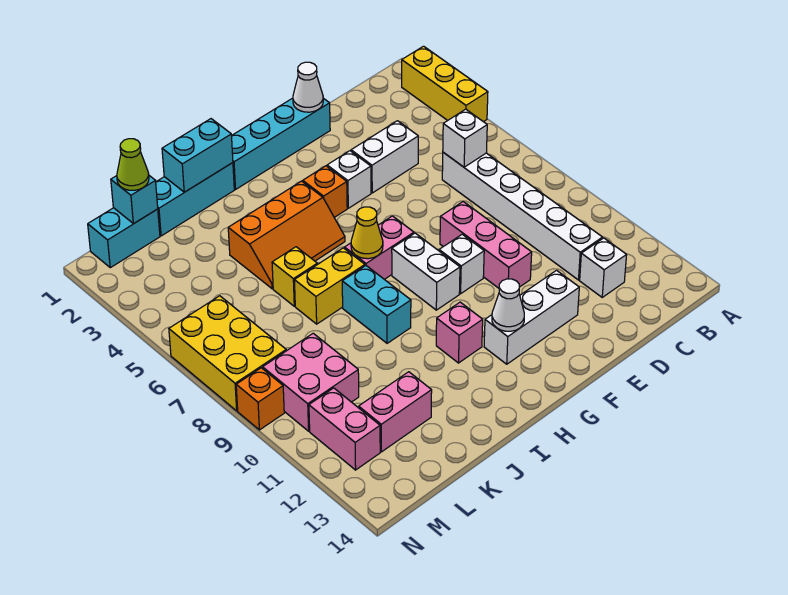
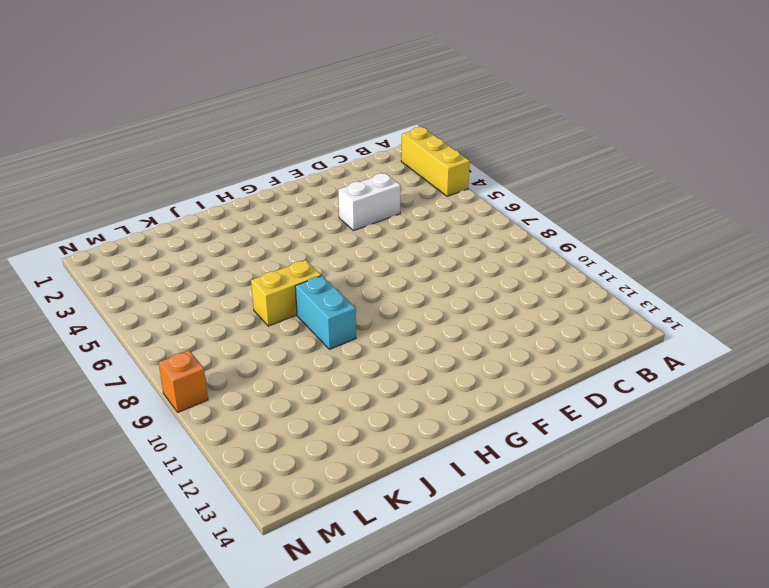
none -> white brick C6:C11 level 1
none -> white brick C12 level 1
none -> cyan brick E1:H1 level 1
none -> pink brick E8:E10 level 1

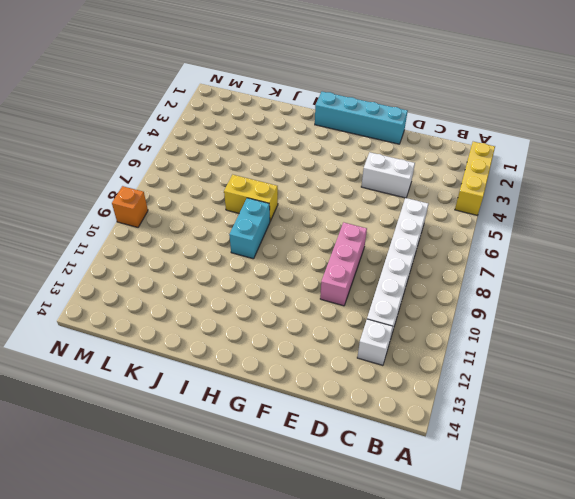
none -> white brick E12:G12 level 1
none -> white brick F4 level 1
none -> white brick F9 level 1
none -> orange brick G4 level 1

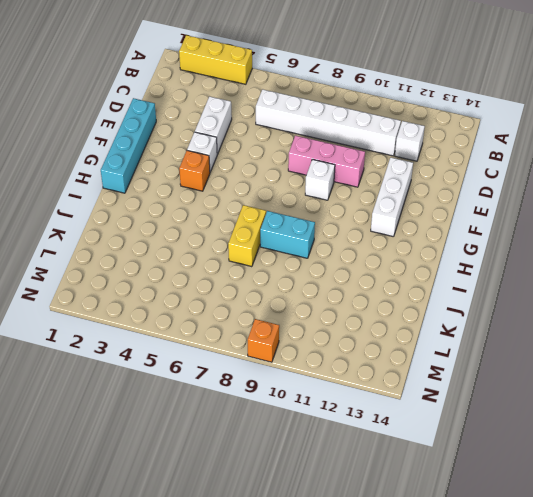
none -> pink brick G7:H7 level 1
none -> white brick G8:G9 level 1
none -> orange slope H4:J5 level 1 top 4
none -> pink brick H11 level 1

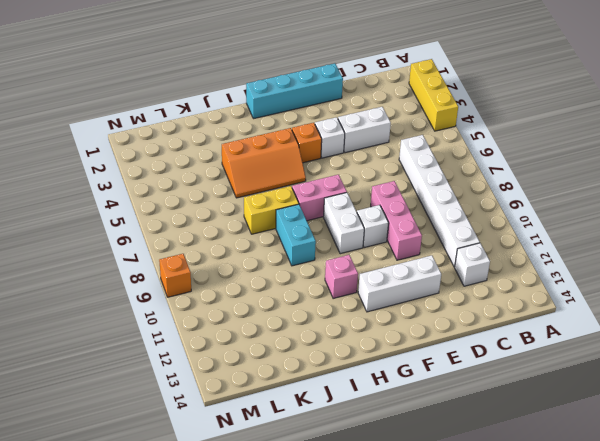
none -> cyan brick I1:K1 level 1
none -> yellow brick J6 level 1
none -> pink brick K12:L12 level 1
none -> cyan brick L1:M1 level 1

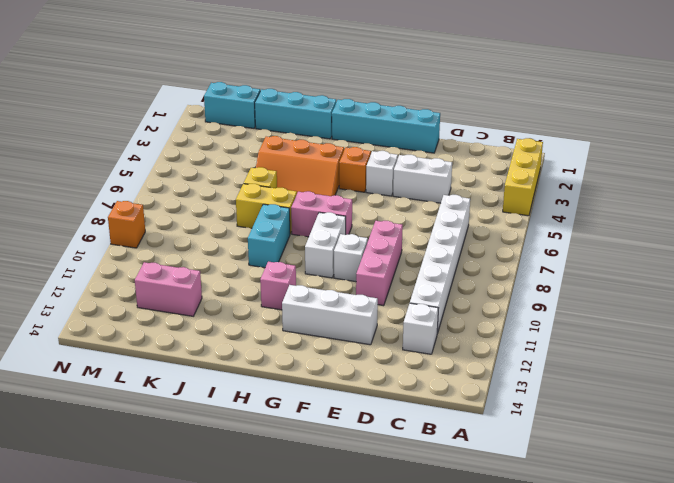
none -> pink brick L9:M10 level 1
none -> yellow brick M6:N8 level 1
none -> pink brick M11:M12 level 1
none -> white brick C6 level 2

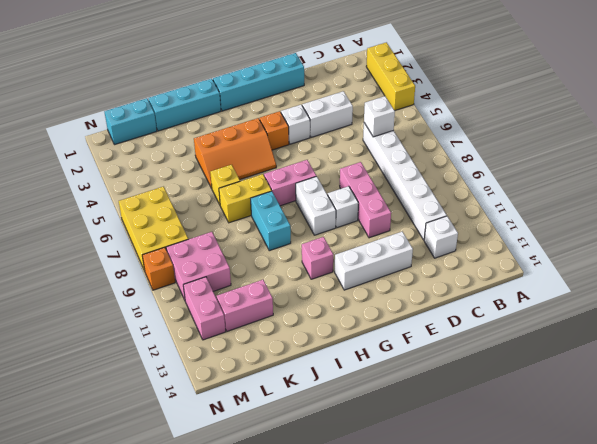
none -> white cone E1 level 2
none -> white cone G12 level 2
none -> yellow cone H7 level 2
none -> cyan brick I1:J1 level 2

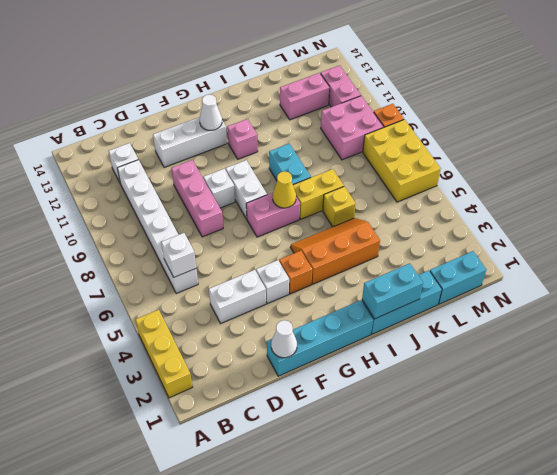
none -> cyan brick L1 level 2
none -> lime cone L1 level 3

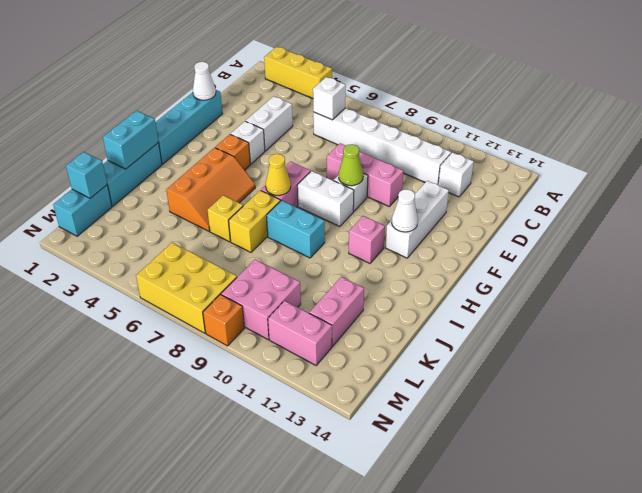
lime cone F9 level 2 -> lime cone L1 level 3

